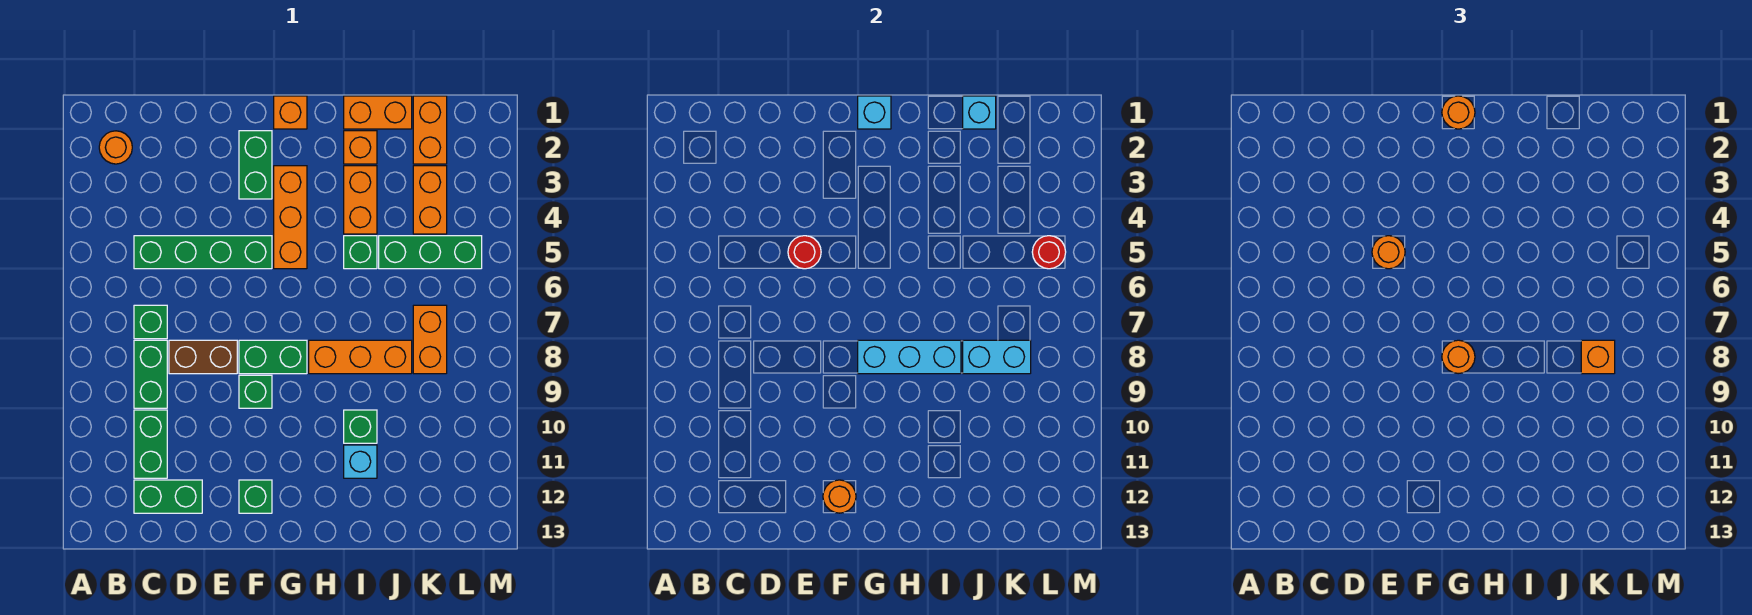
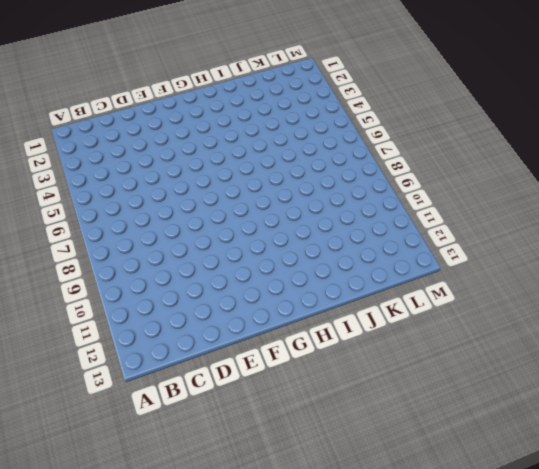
none -> orange round brick B2 level 1
none -> green brick C5:F5 level 1
none -> green brick C7 level 1
none -> green brick C8:C9 level 1

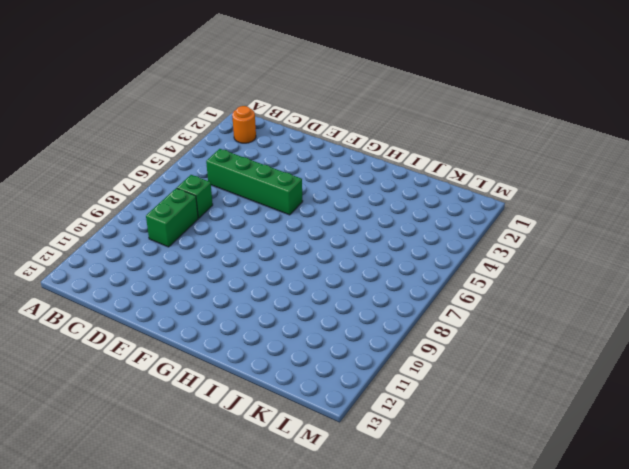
none -> green brick C10:C11 level 1
none -> green brick C12:D12 level 1
none -> brown brick D8:E8 level 1
none -> green brick F2:F3 level 1

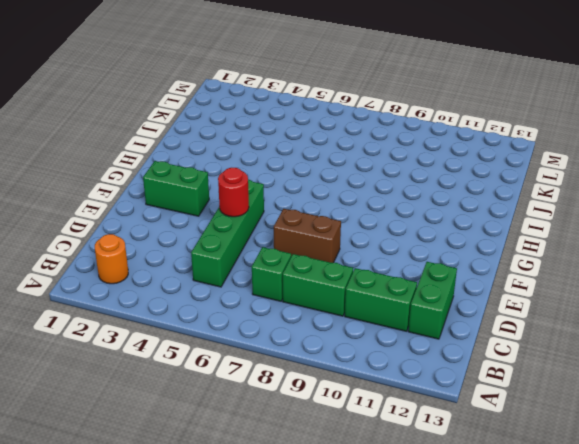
brown brick E7:E8 level 1 -> brown brick D8:E8 level 1
none -> green brick F8:G8 level 1
none -> green brick F9 level 1
none -> green brick F12 level 1
none -> orange brick G1 level 1

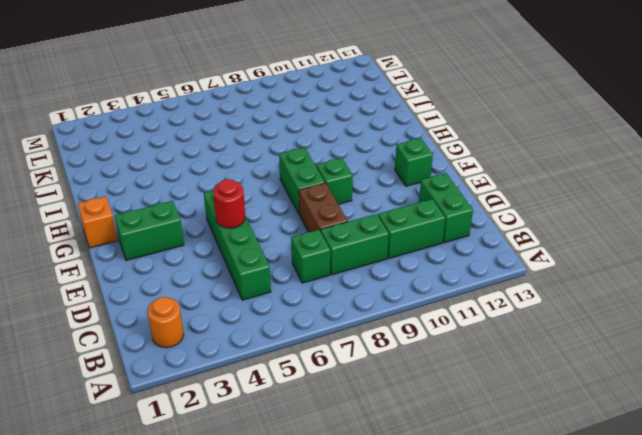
none -> orange brick G3:G5 level 1
none -> orange brick H8:J8 level 1
none -> orange brick I1:J1 level 1
none -> orange brick I2 level 1

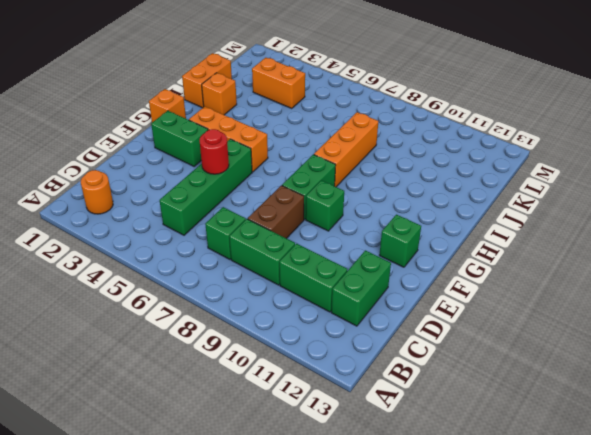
none -> orange brick I3:I4 level 1
none -> green brick I5 level 1
none -> green brick I10 level 1
none -> cyan brick I11 level 1

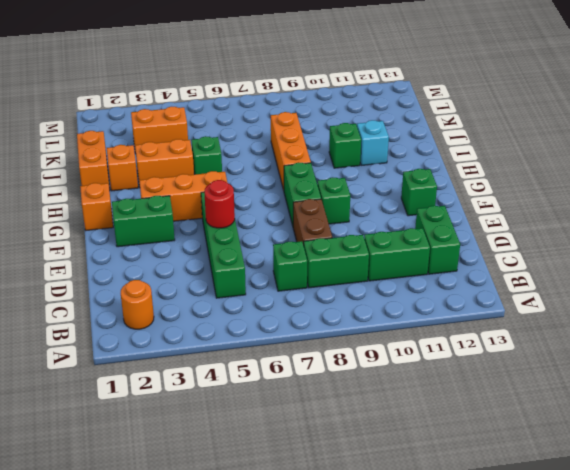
none -> green brick J5:L5 level 1
none -> orange brick K1:K2 level 1
none -> orange brick K7:K8 level 1
none -> orange round brick F12 level 2

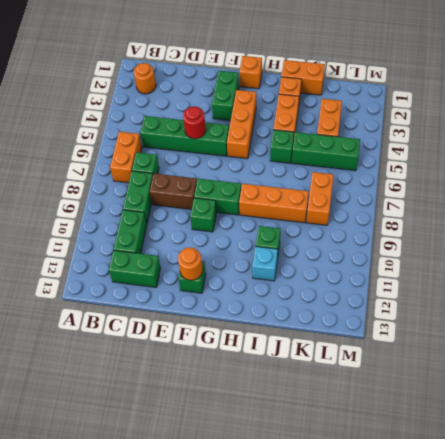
orange brick B6:B7 level 1 -> orange brick K1:K2 level 1
none -> cyan brick G1 level 2
none -> cyan brick G8:I8 level 2
none -> cyan brick J1 level 2
none -> cyan brick J8:K8 level 2

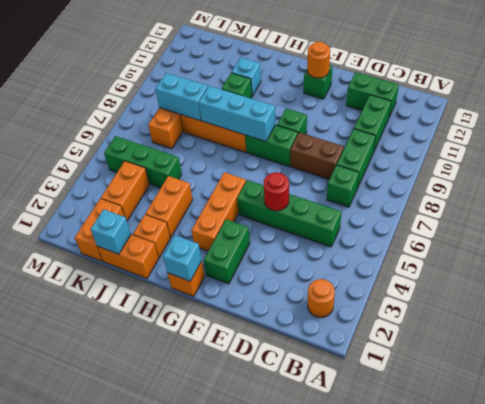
none -> green brick I5 level 1
none -> red round brick L5 level 2
none -> orange round brick E5 level 3
none -> orange round brick G1 level 3

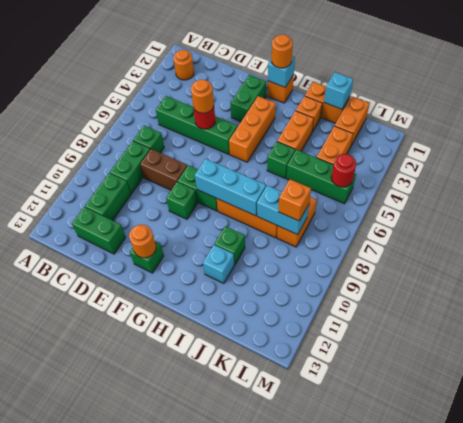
none -> orange round brick G8 level 3

